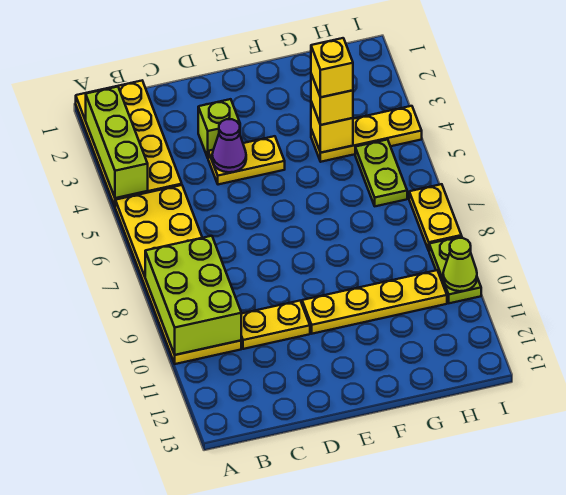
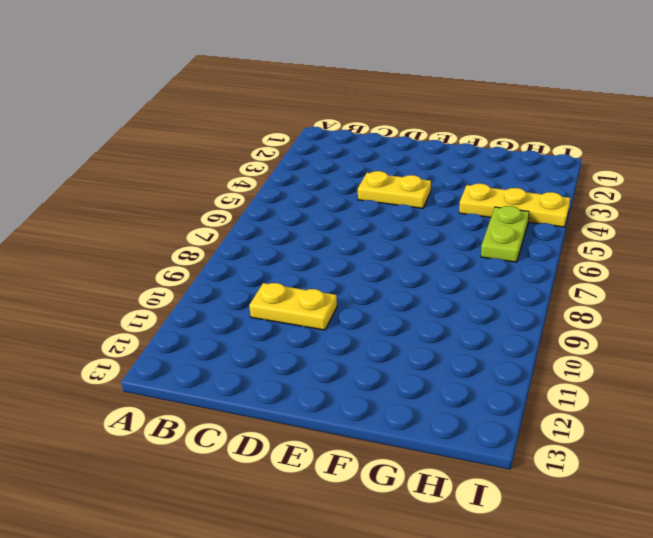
none -> yellow plate A1:B4 level 1
none -> yellow plate A5:B10 level 1
none -> lime brick D3 level 1

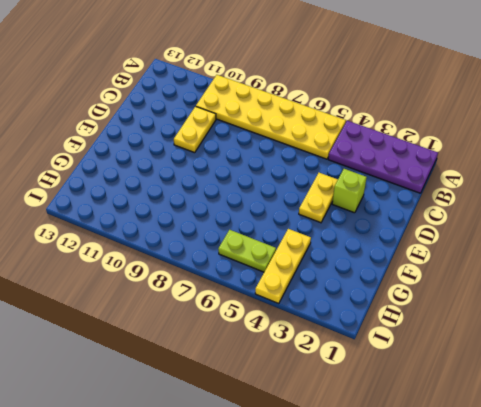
purple plate A1:B4 level 1 -> yellow plate A1:B4 level 1
none -> yellow plate E10:H10 level 1
none -> yellow plate I7:I8 level 1
none -> lime plate I9:I10 level 1

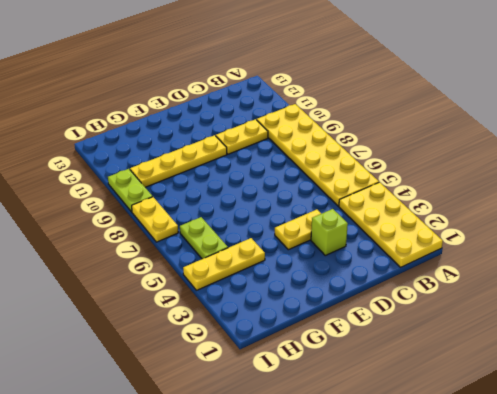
none -> lime brick A2:A4 level 2
none -> lime brick A8:B10 level 2
none -> purple cone D4 level 2

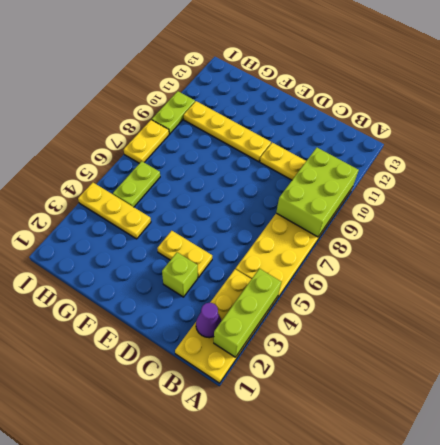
purple cone B2 level 2 -> purple cone D4 level 2
none -> yellow brick G4 level 2
none -> lime cone I10 level 2
none -> yellow brick G4 level 3

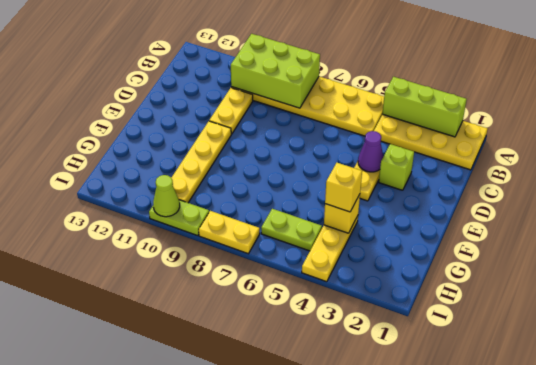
none -> yellow brick G4 level 4

